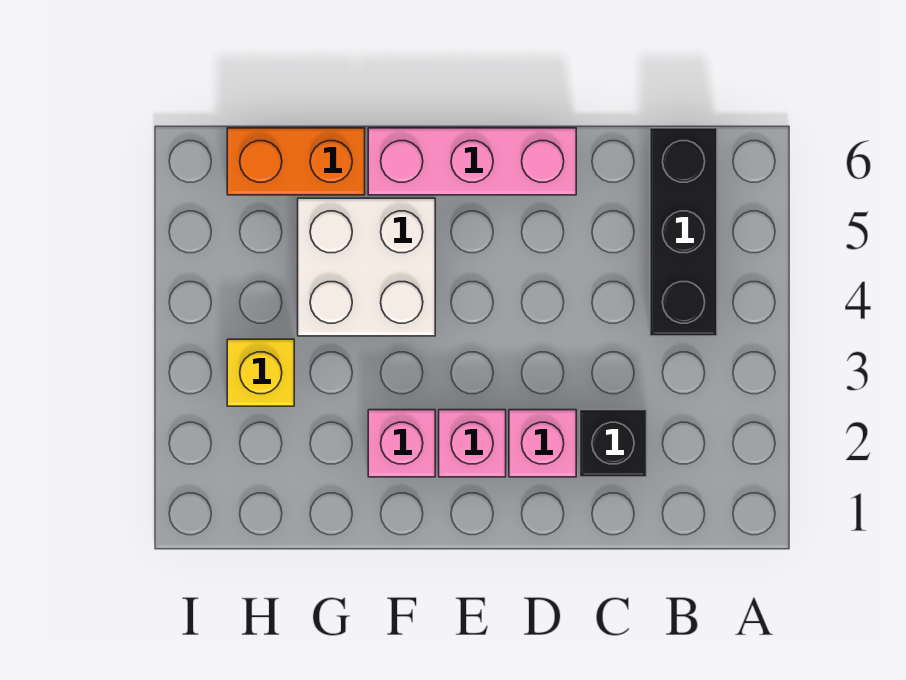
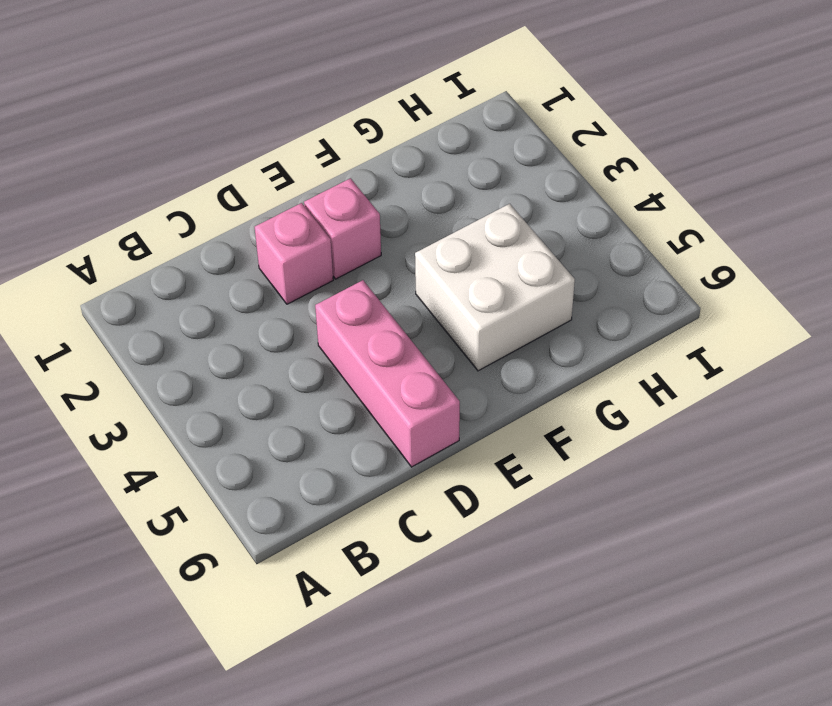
pink brick D4:D6 level 1 -> pink brick D6:F6 level 1
none -> black brick B4:B6 level 1
none -> black brick C2 level 1

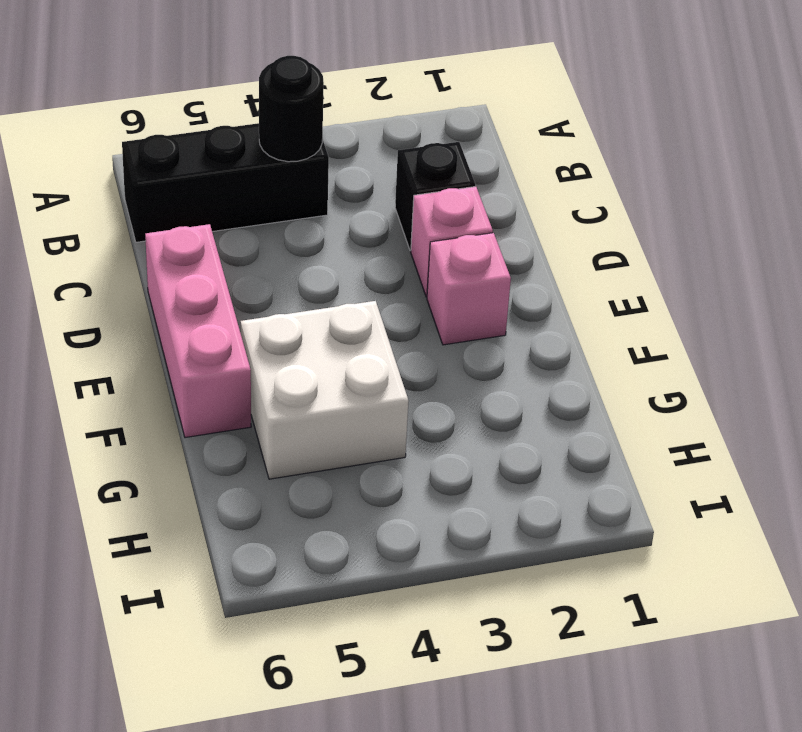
black round brick B4 level 2 -> none
none -> pink brick F2 level 1
none -> orange brick G6:H6 level 1

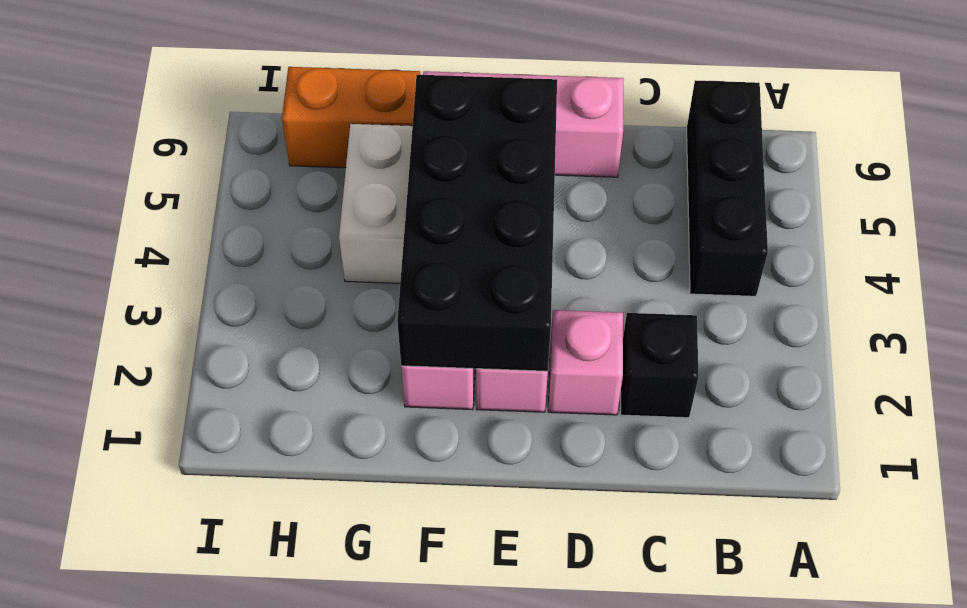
black brick E2:F5 level 2 -> none
none -> yellow brick H3 level 1

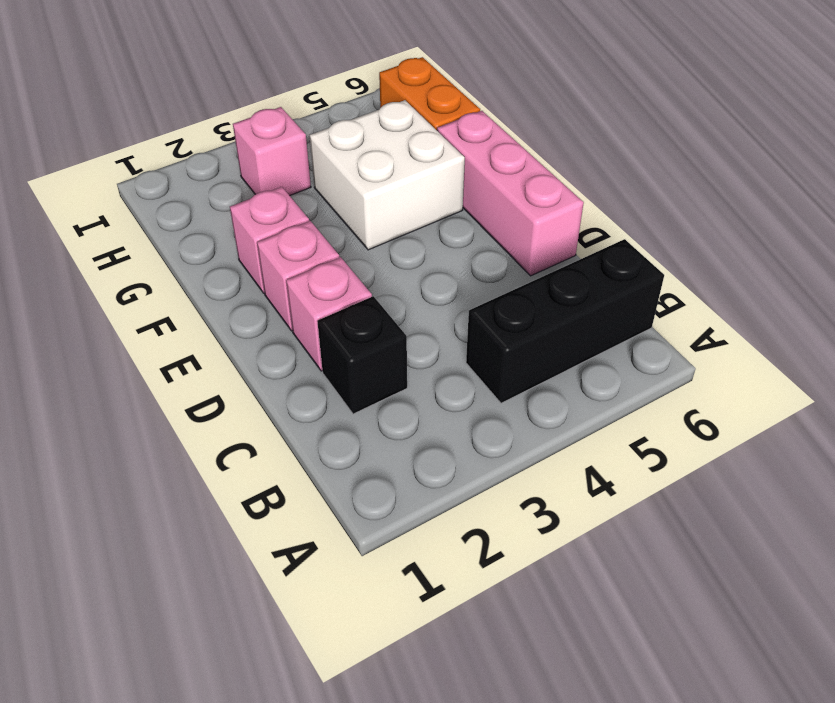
pink brick H3 level 1 -> yellow brick H3 level 1

